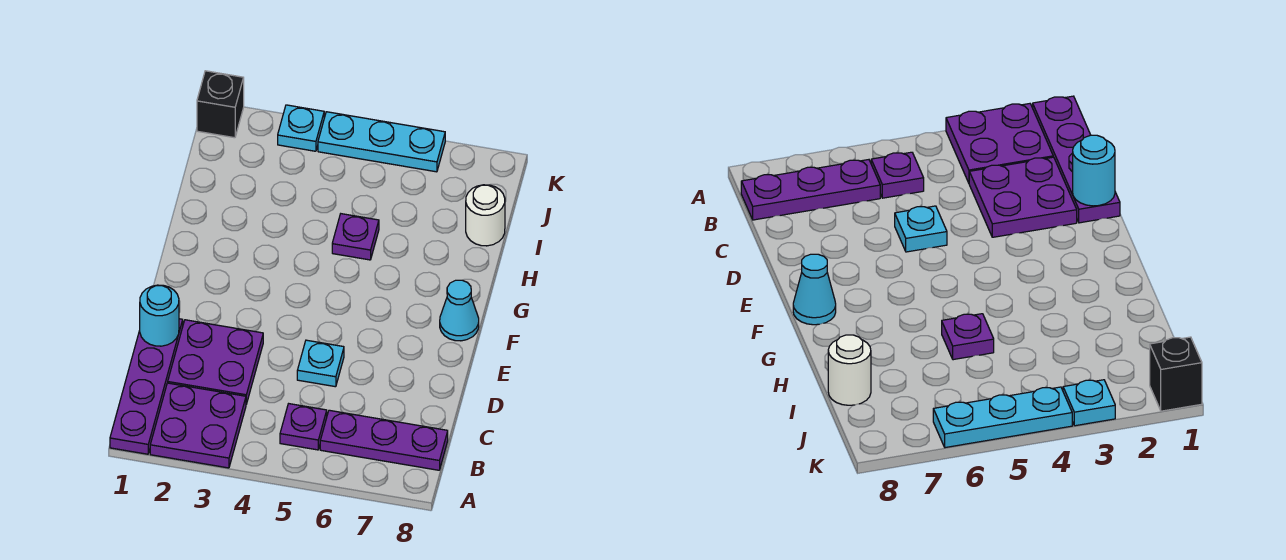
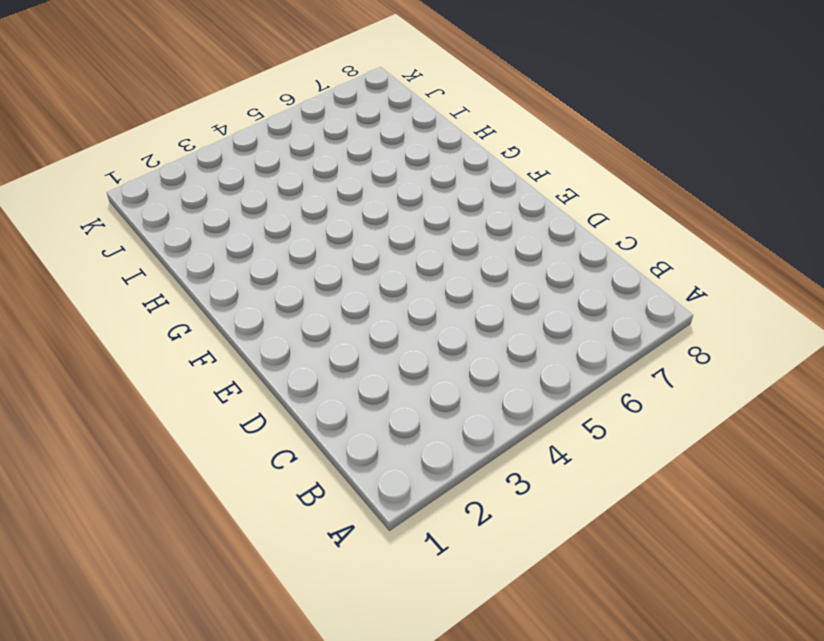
none -> purple plate A1:D1 level 1
none -> purple plate A2:B3 level 1
none -> purple plate B5 level 1

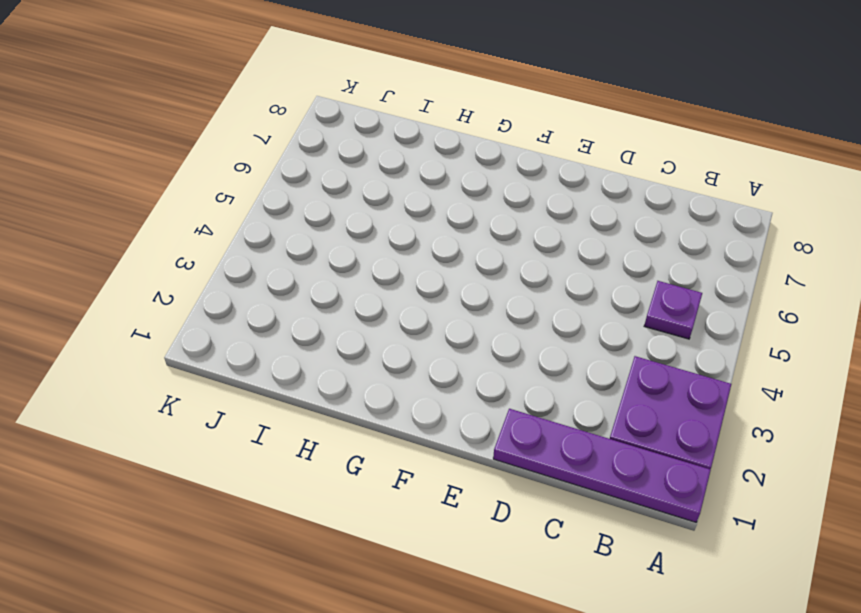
none -> purple plate B6:B8 level 1
none -> purple plate C2:D3 level 1
none -> cyan plate D5 level 1

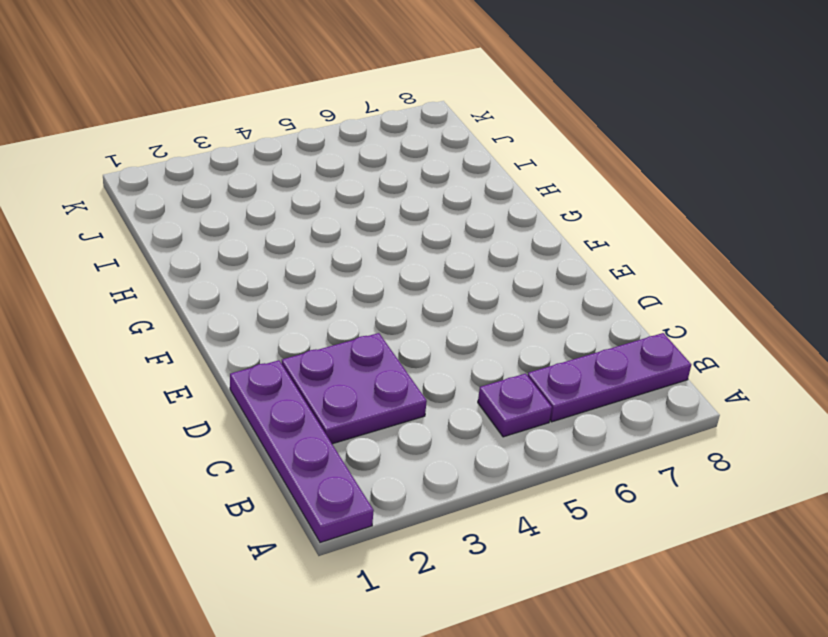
none -> purple plate A2:B3 level 1
none -> cyan plate D5 level 1
none -> cyan cone F8 level 1

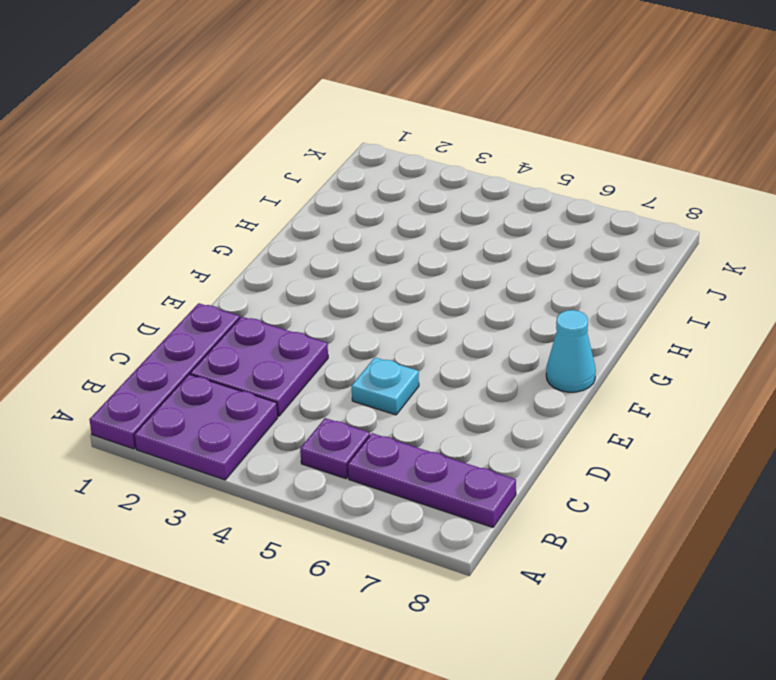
none -> purple plate H5 level 1
none -> white round brick I8 level 1
none -> black brick K1 level 1

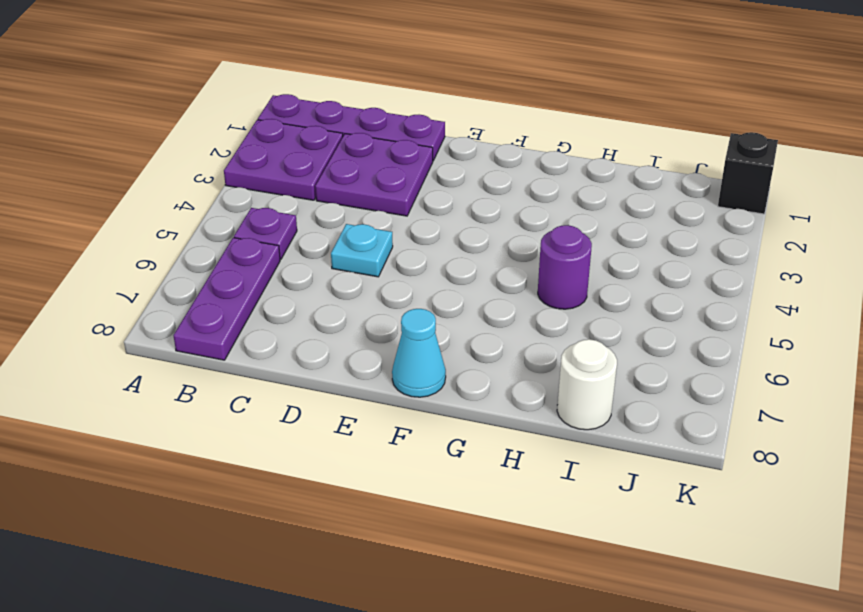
purple round brick H5 level 1 -> purple plate H5 level 1
none -> cyan plate K3 level 1
none -> cyan plate K4:K6 level 1
none -> cyan round brick D1 level 2

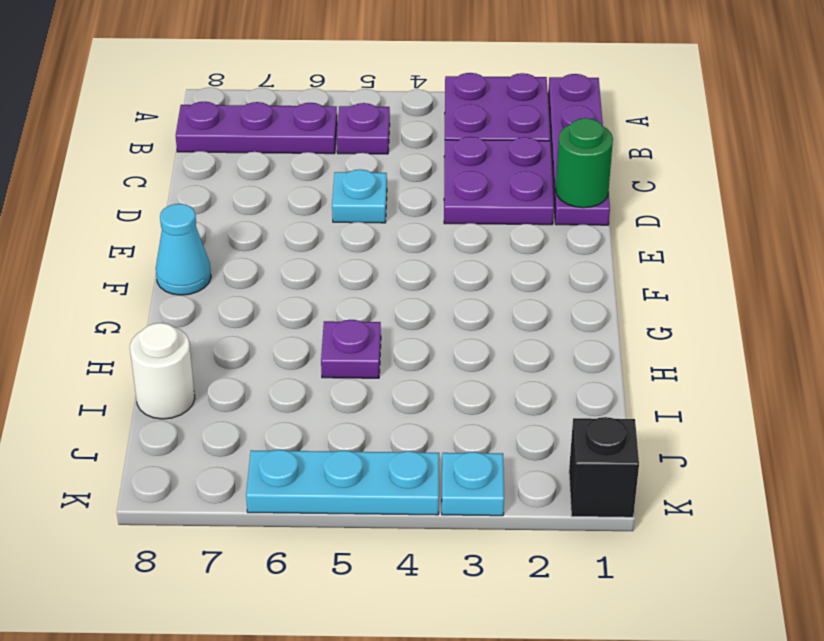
green round brick D1 level 2 -> cyan round brick D1 level 2

